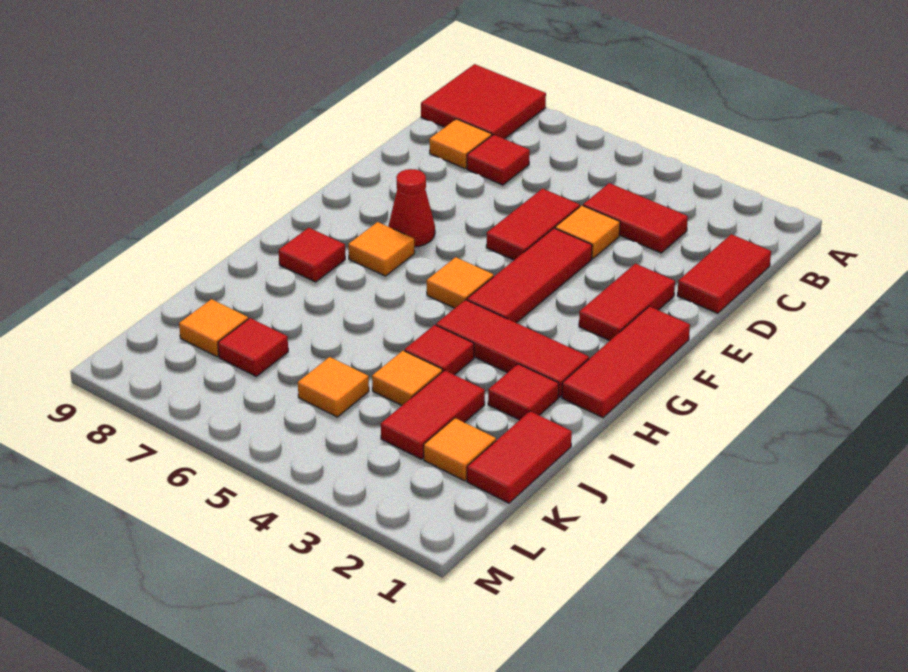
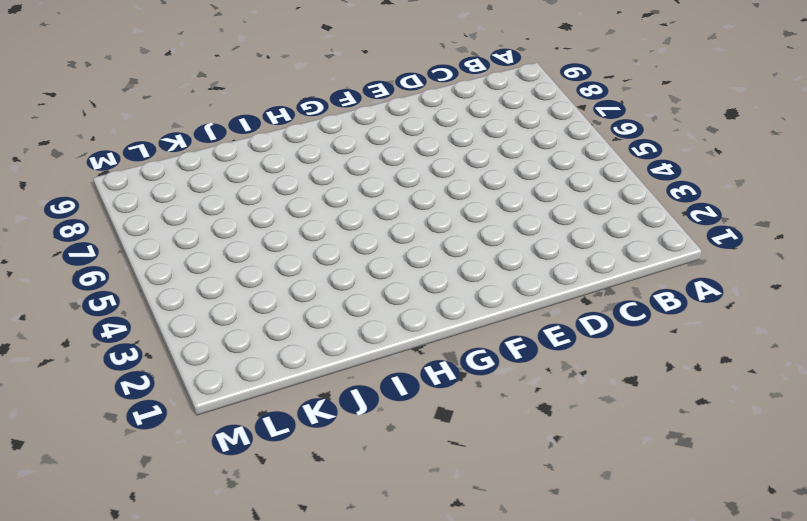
none -> red tile A8:B9 level 1
none -> red tile C1:D1 level 1
none -> red tile C3:C4 level 1

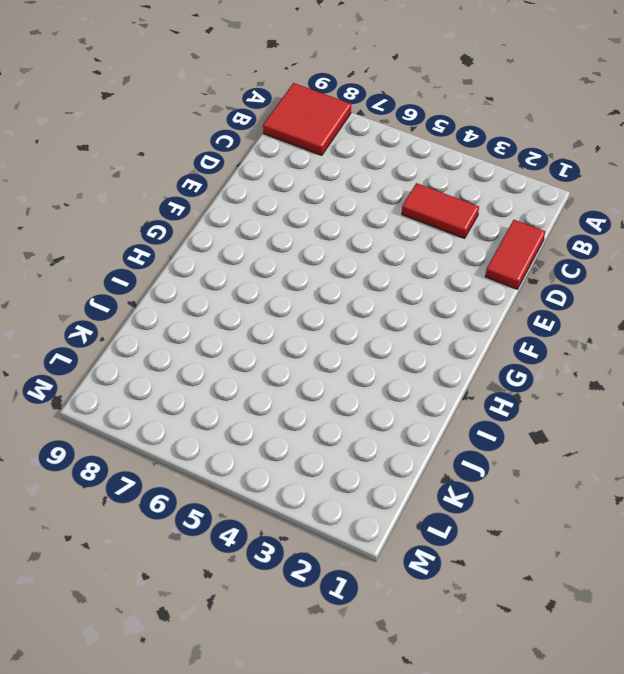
none -> red tile C7 level 1
none -> orange tile C8 level 1
none -> orange tile D4 level 1

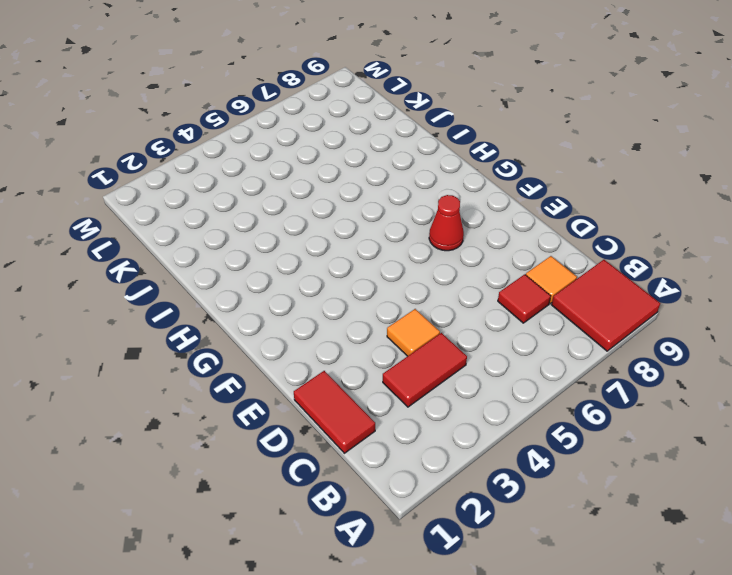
none -> red tile D5:E5 level 1
none -> red tile E2:F2 level 1
none -> red tile E4:G4 level 1

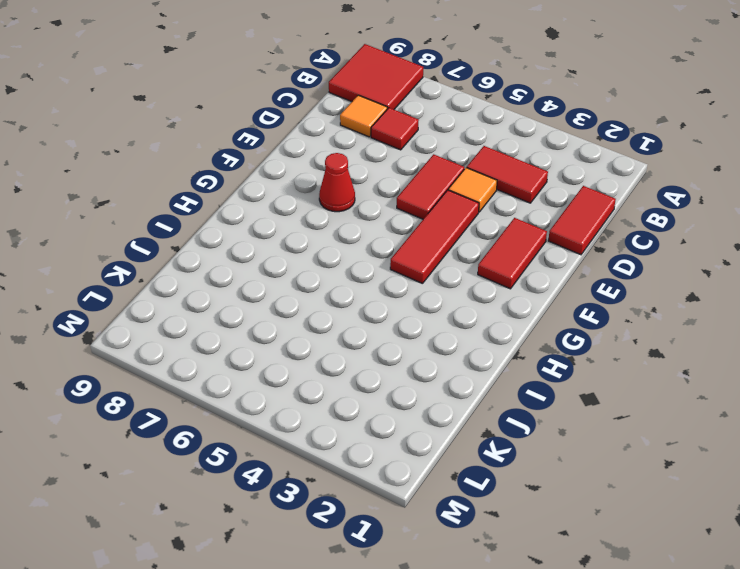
none -> red tile F1:H1 level 1
none -> orange tile G5 level 1
none -> orange tile G7 level 1

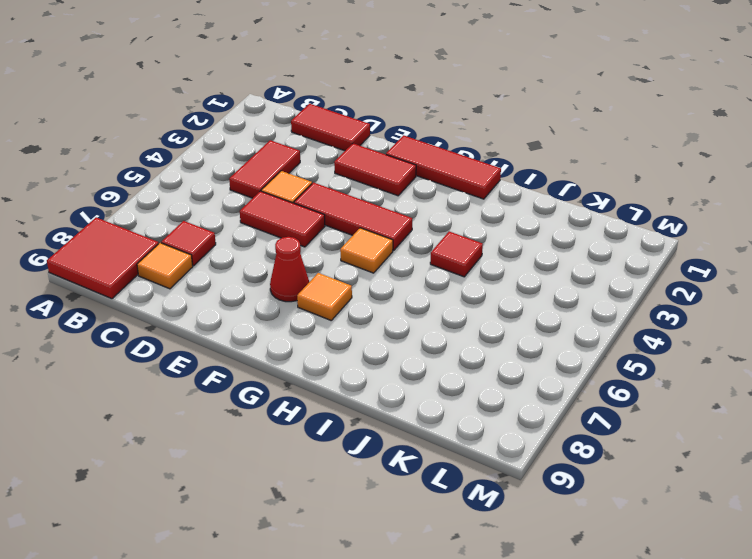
none -> red tile H2:H4 level 1
none -> red tile H8 level 1
none -> red tile I2 level 1

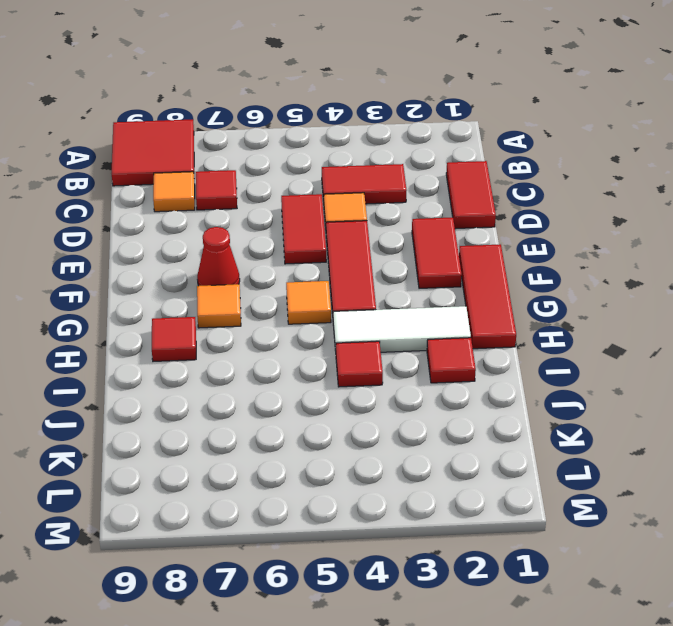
white tile H2:H4 level 1 -> red tile H2:H4 level 1
none -> red tile J1:K1 level 1
none -> red tile J3:K3 level 1
none -> orange tile J4 level 1

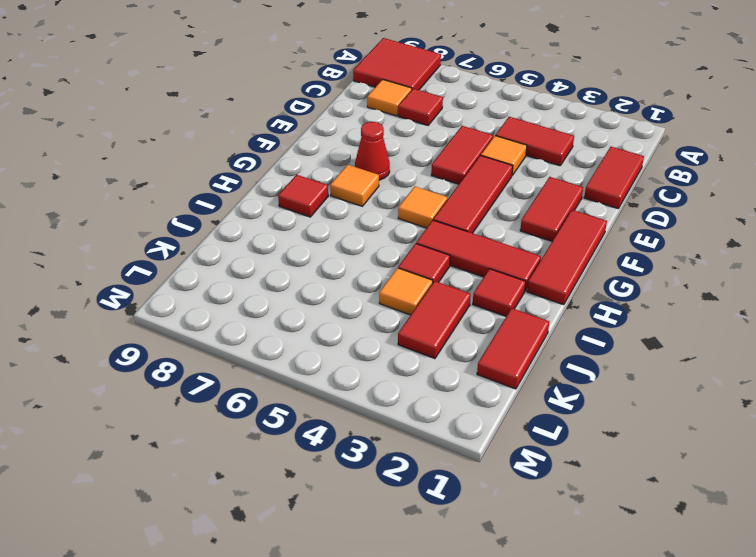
none -> orange tile K2 level 1
none -> orange tile K5 level 1
none -> red tile K7 level 1

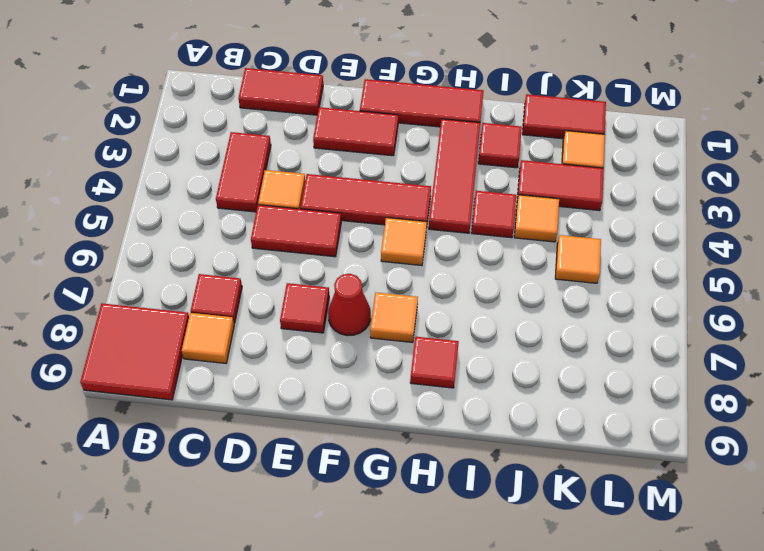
red tile E7 level 1 -> red tile K7 level 1
none -> orange tile K8 level 1

